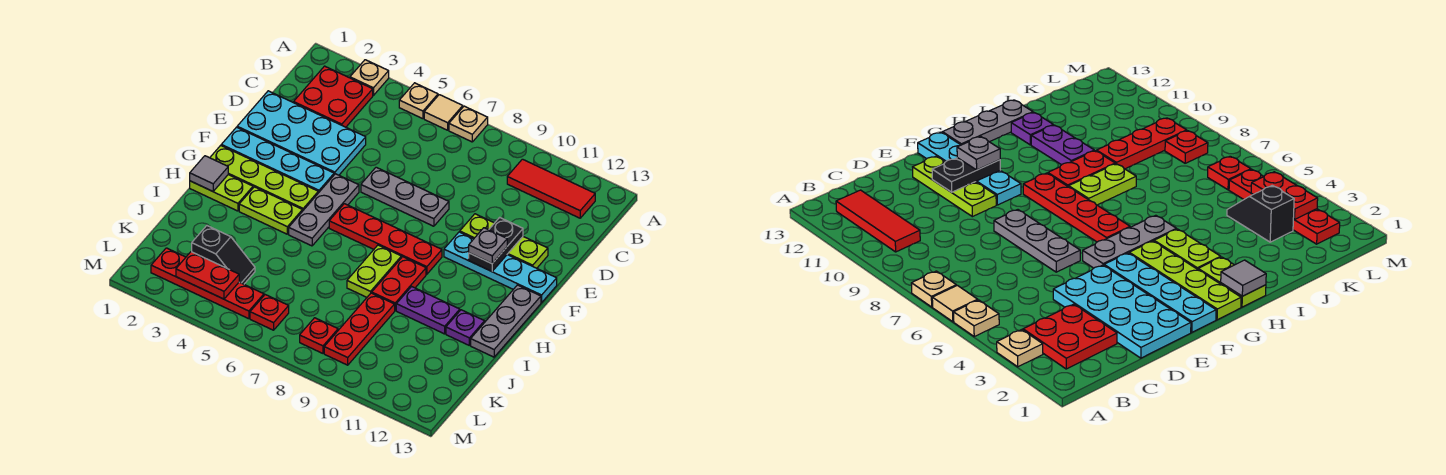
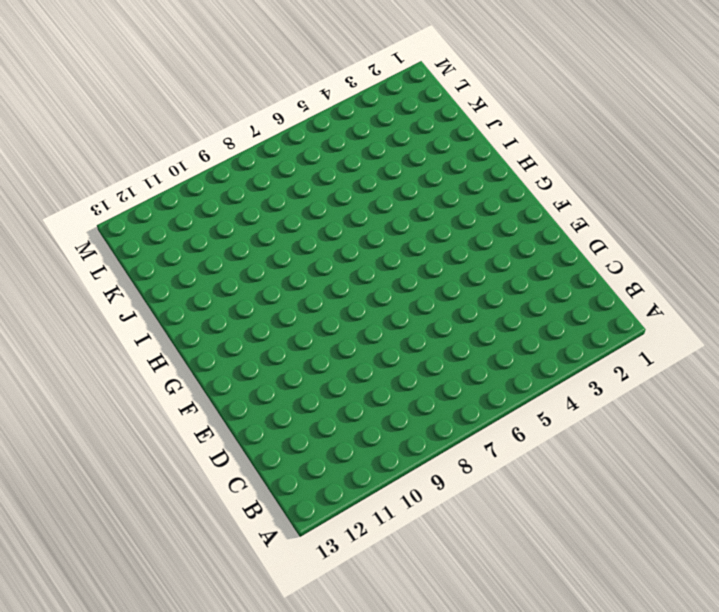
none -> tan plate A3 level 1
none -> tan plate A5 level 1
none -> tan tile A6 level 1
none -> tan plate A7 level 1

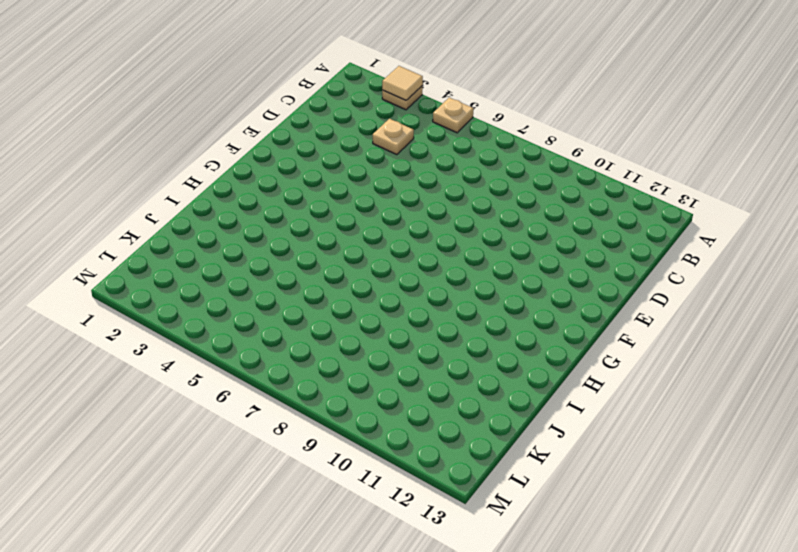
tan tile A3 level 2 -> tan tile A6 level 1
tan plate C4 level 1 -> tan plate A7 level 1
none -> red plate B2:C3 level 1
none -> red tile B10:B12 level 1
none -> cyan plate D1:E4 level 1
none -> grey plate E6:E8 level 1

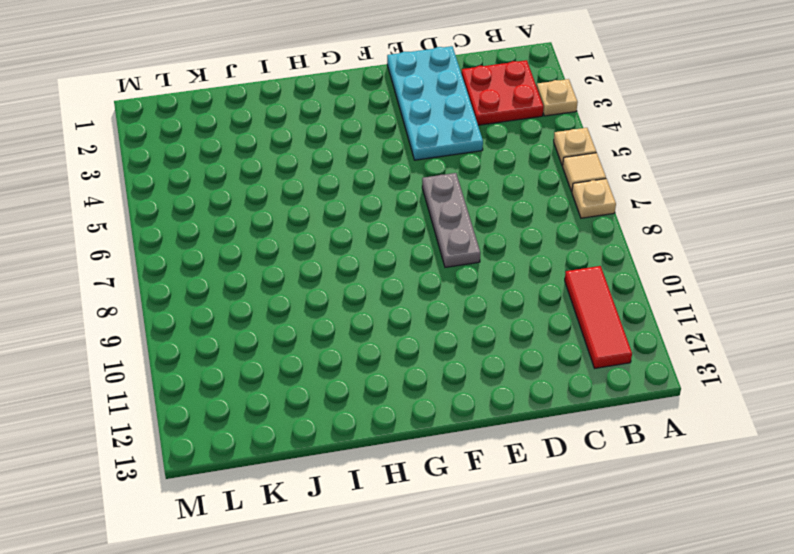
none -> lime plate E10:E12 level 1
none -> cyan plate F1:F4 level 1
none -> grey plate F5:H5 level 1
none -> cyan plate F10:F13 level 1

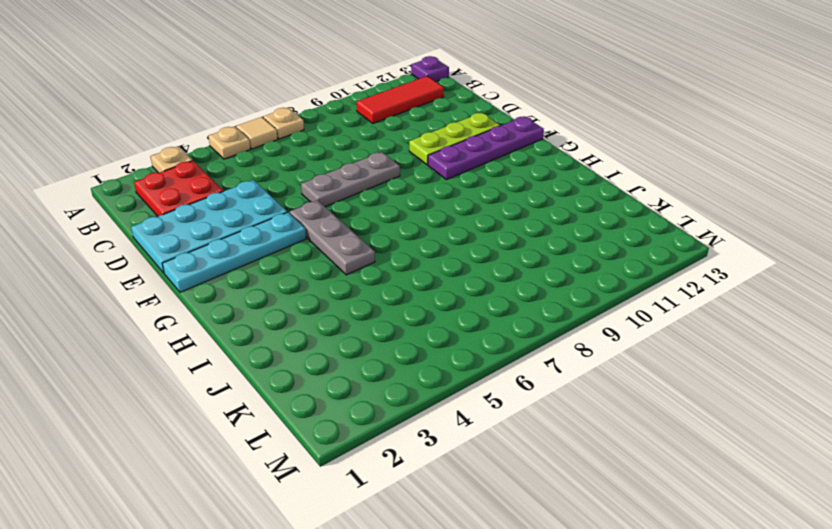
purple plate A13 level 1 -> purple plate I12 level 1
purple plate F10:F13 level 1 -> cyan plate F10:F13 level 1
none -> lime plate G1:G4 level 1
none -> red plate G6:G9 level 1
none -> grey plate G13:I13 level 1
none -> lime plate H1:H2 level 1

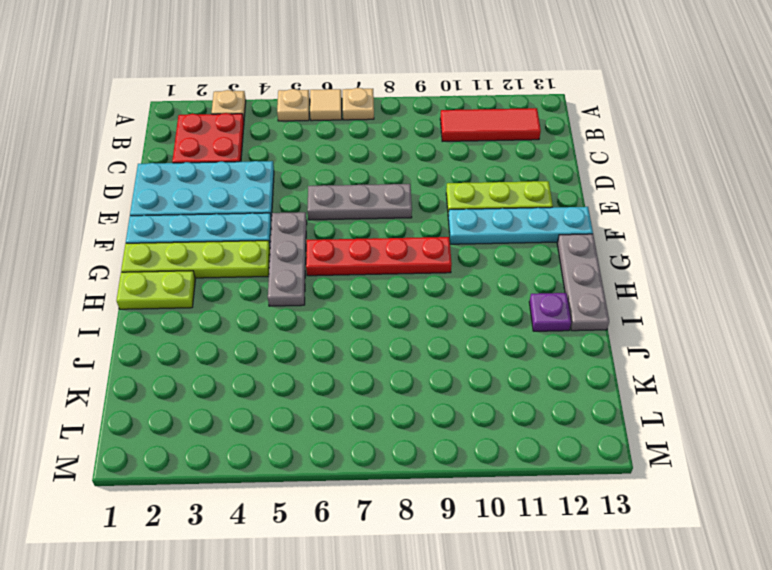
none -> lime plate H3:H4 level 1
none -> lime plate H8:I8 level 1
none -> red plate H9:I9 level 1
none -> purple plate I10:I11 level 1

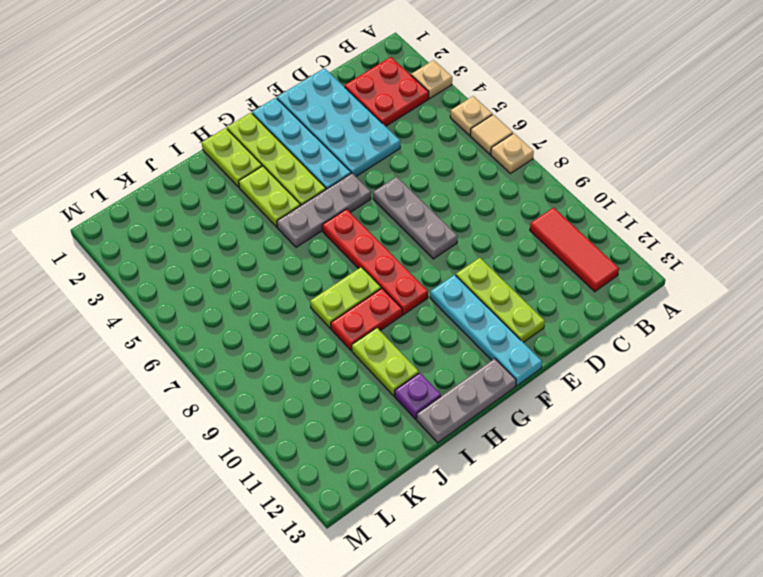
lime plate I10:I11 level 1 -> purple plate I10:I11 level 1
none -> red plate J9:L9 level 1
none -> black slope K3:K4 level 1 top 3
none -> red plate L2:L5 level 1
none -> red plate L6 level 1

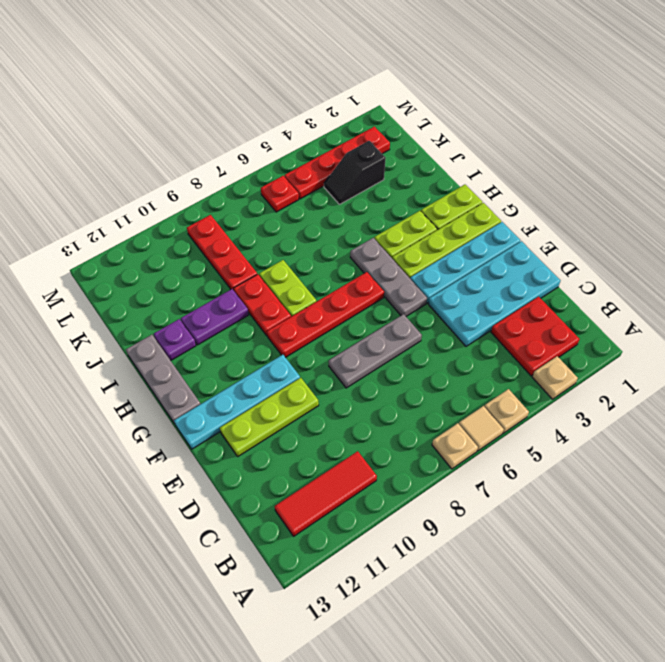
none -> red plate L8 level 1
none -> black plate E11:F11 level 2
none -> grey tile H1 level 2
none -> red plate L3:L4 level 2

